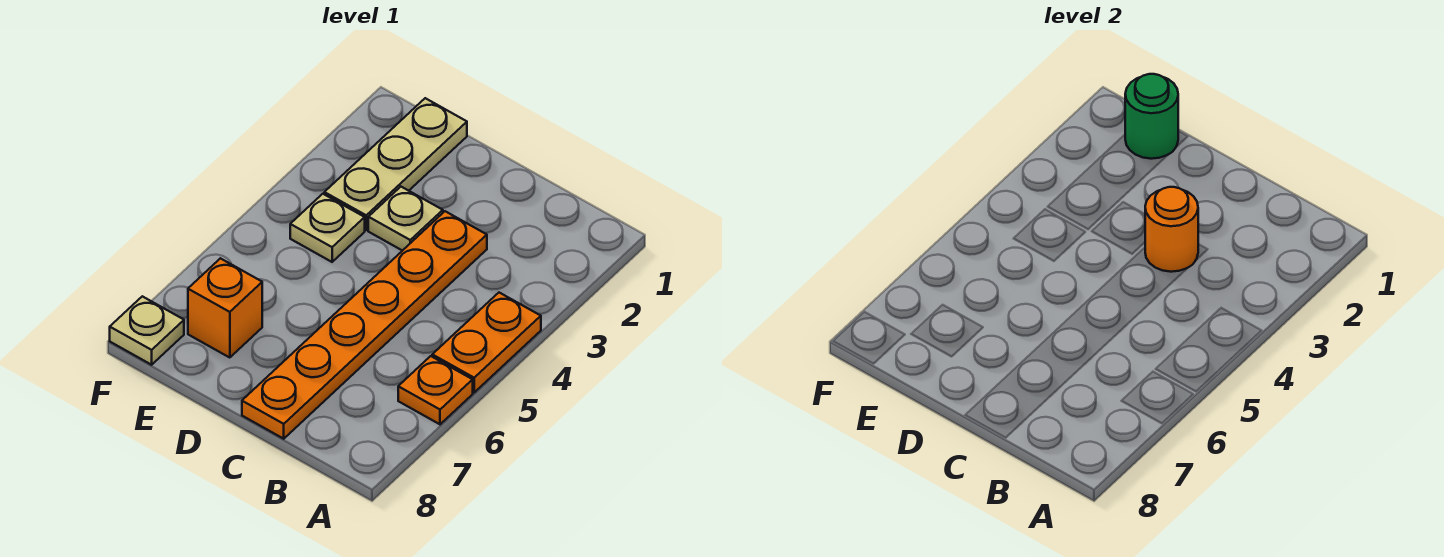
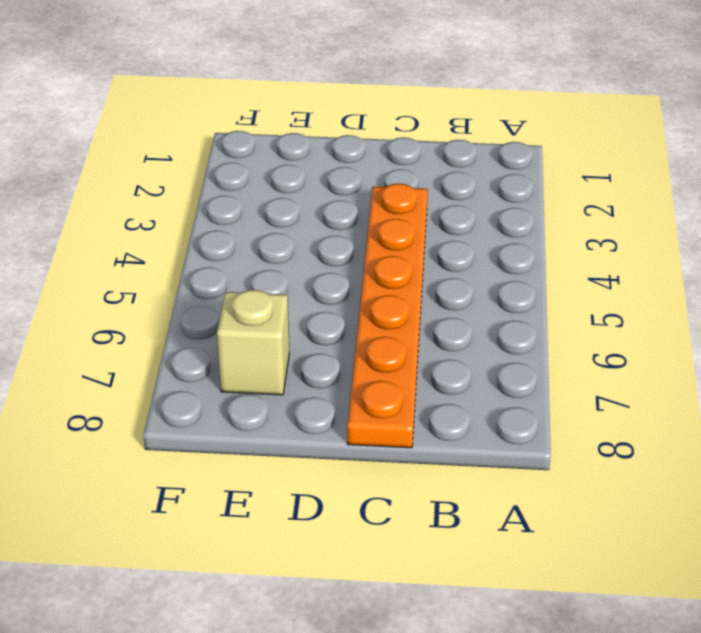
tan brick E7 level 1 -> orange brick E7 level 1
none -> orange plate A4:A5 level 1
none -> orange plate A6 level 1

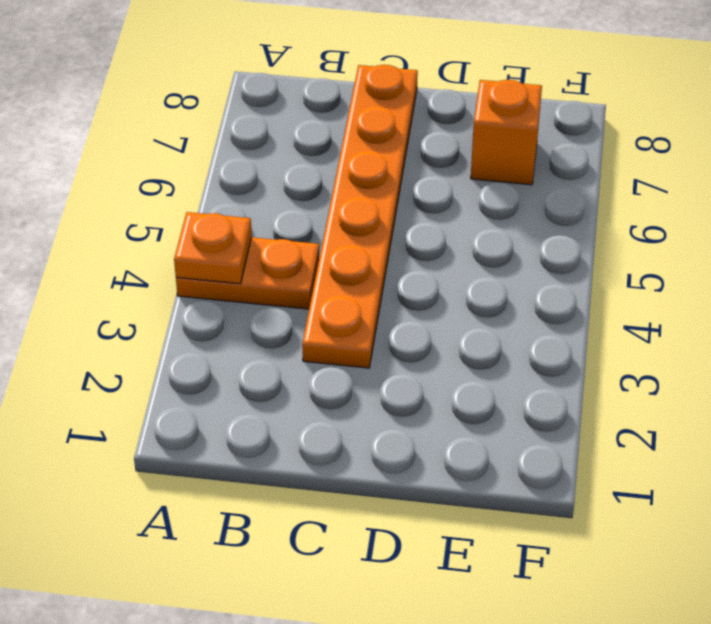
orange plate A4:B4 level 1 -> orange plate A4:A5 level 1
orange plate A4 level 2 -> orange plate A6 level 1
none -> tan plate D3 level 1
none -> tan plate E1:E3 level 1

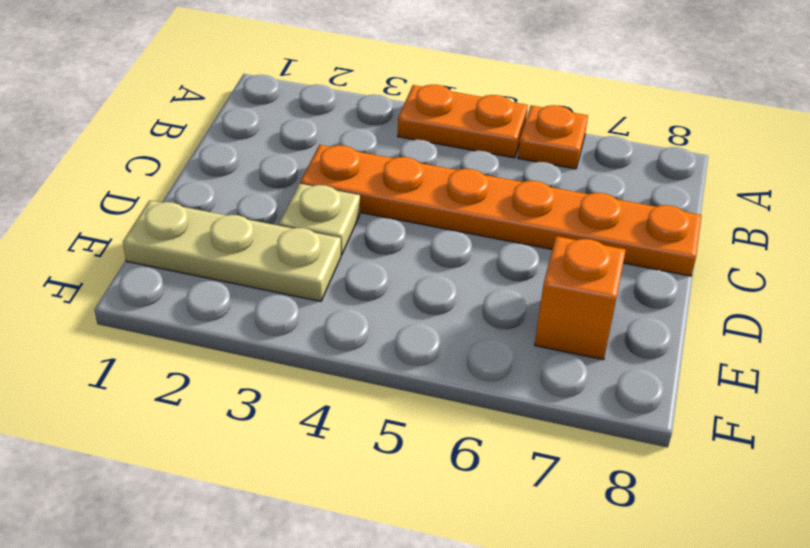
none -> tan plate E4 level 1
none -> tan plate F8 level 1

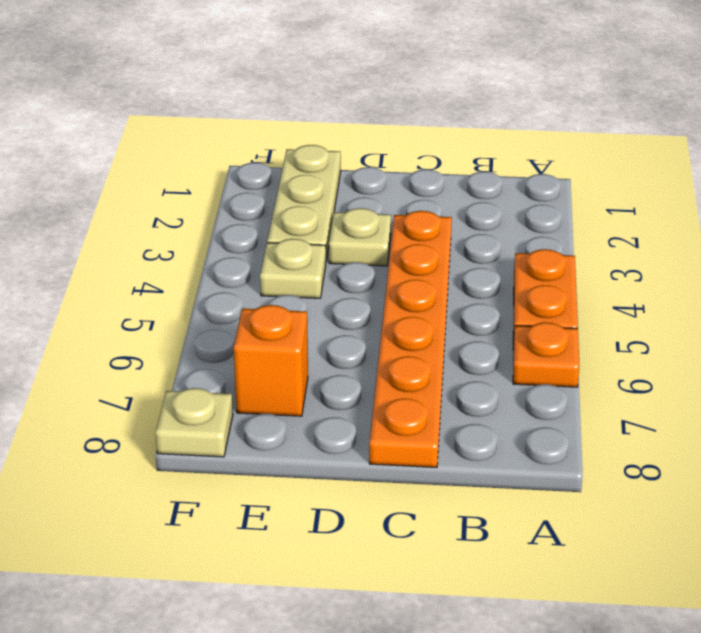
none -> orange round brick C3 level 2
none -> green round brick E1 level 2

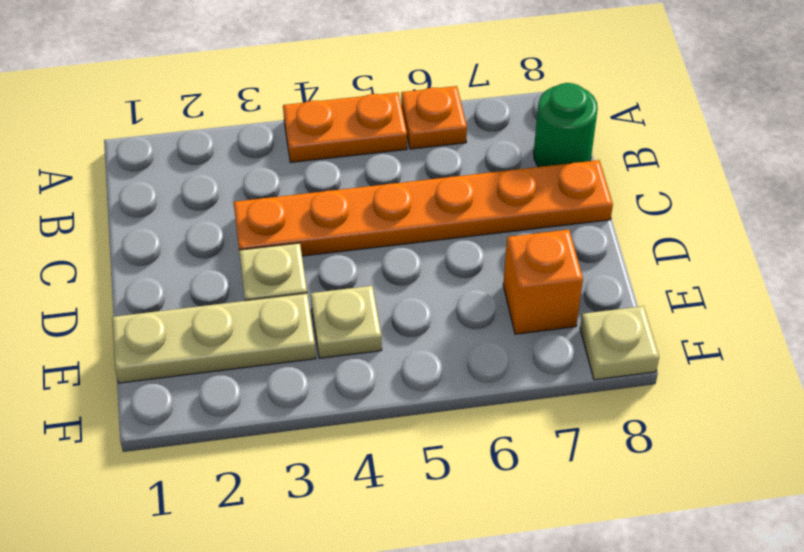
green round brick B8 level 1 -> green round brick E1 level 2
none -> orange round brick C3 level 2

